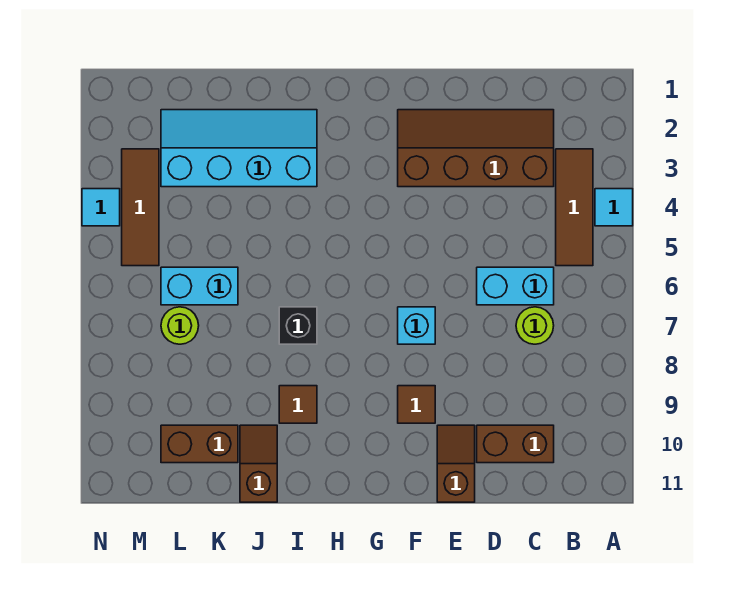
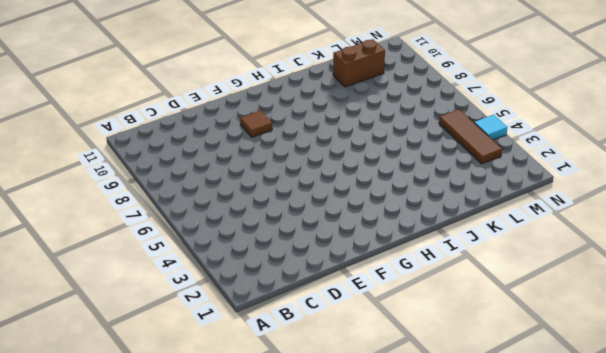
none -> cyan tile A4 level 1
none -> brown tile B3:B5 level 1
none -> brown slope C2:F3 level 1 top 3

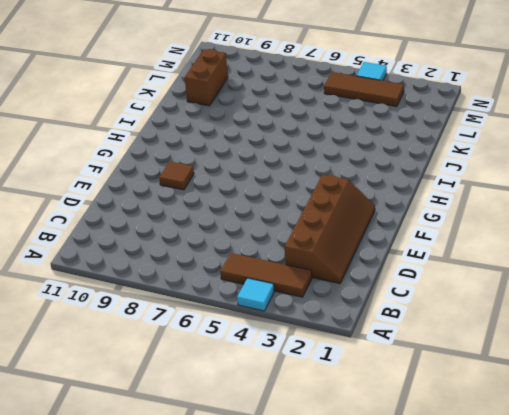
none -> cyan brick C6:D6 level 1
none -> lime round brick C7 level 1
none -> brown brick C10:D10 level 1

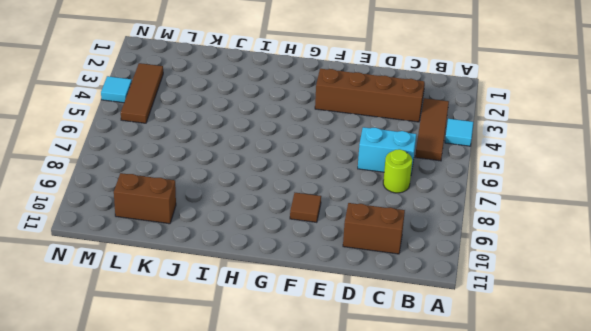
none -> brown slope E10:E11 level 1 top 11
none -> cyan brick F7 level 1
none -> cyan slope I2:L3 level 1 top 3

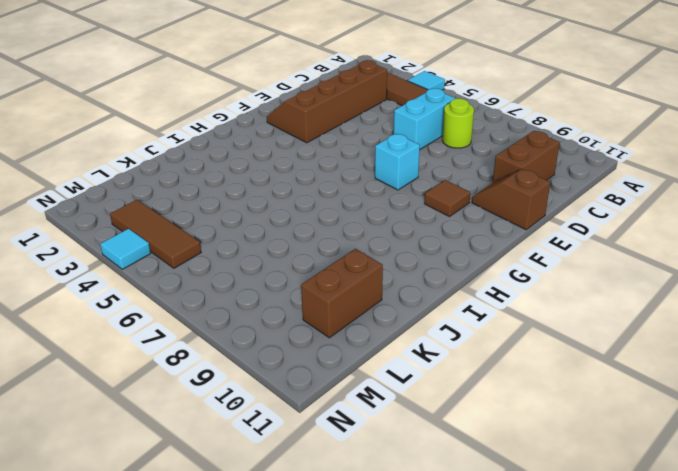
none -> cyan slope I2:L3 level 1 top 3
none -> black brick I7 level 1
none -> brown tile I9 level 1

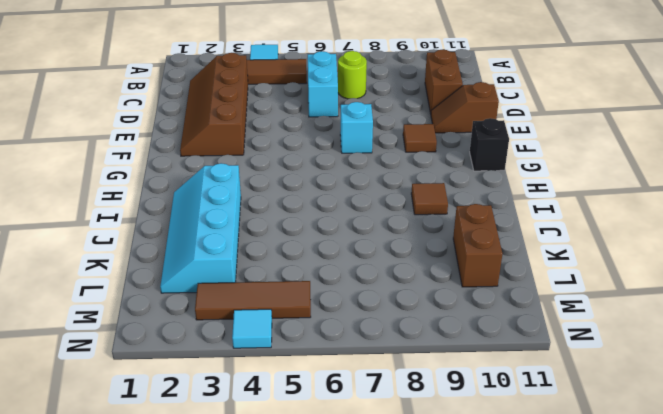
black brick G11 level 1 -> black brick I7 level 1
none -> brown slope J10:J11 level 1 top 11
none -> cyan brick K6:L6 level 1
none -> lime round brick L7 level 1

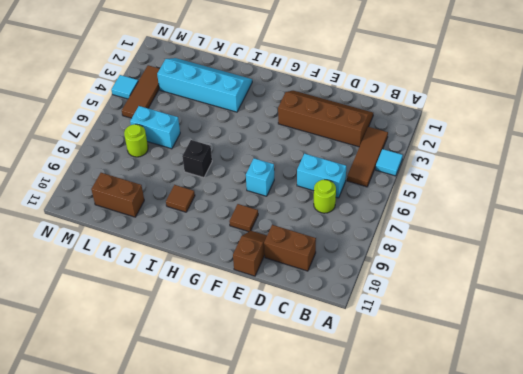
none -> brown slope J10:J11 level 1 top 11

